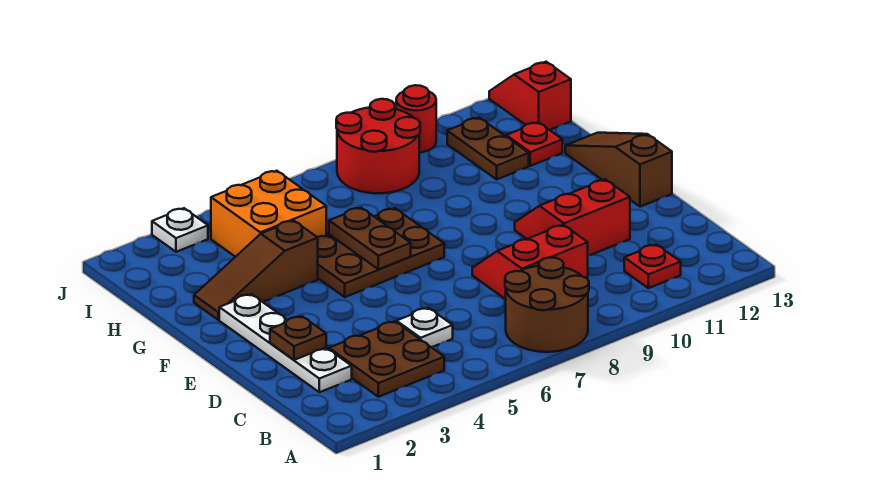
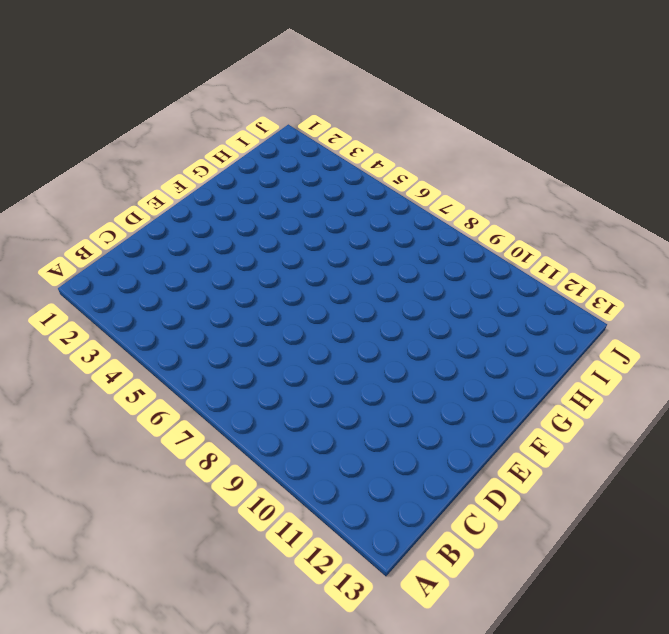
none -> brown round brick A7:B8 level 1
none -> brown plate B3:C4 level 1
none -> red plate B11 level 1

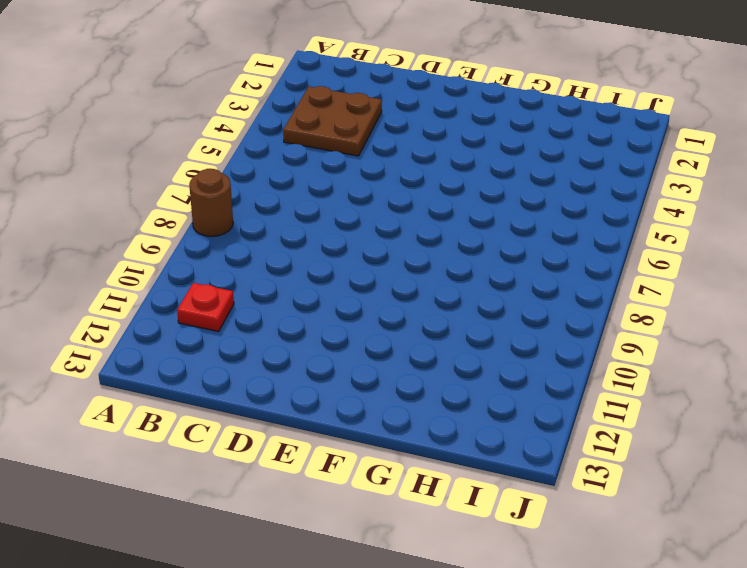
brown round brick A8 level 1 -> brown round brick A7:B8 level 1
none -> white plate C2:F2 level 1
none -> white plate C5 level 1
none -> red slope C8:D9 level 1 top C

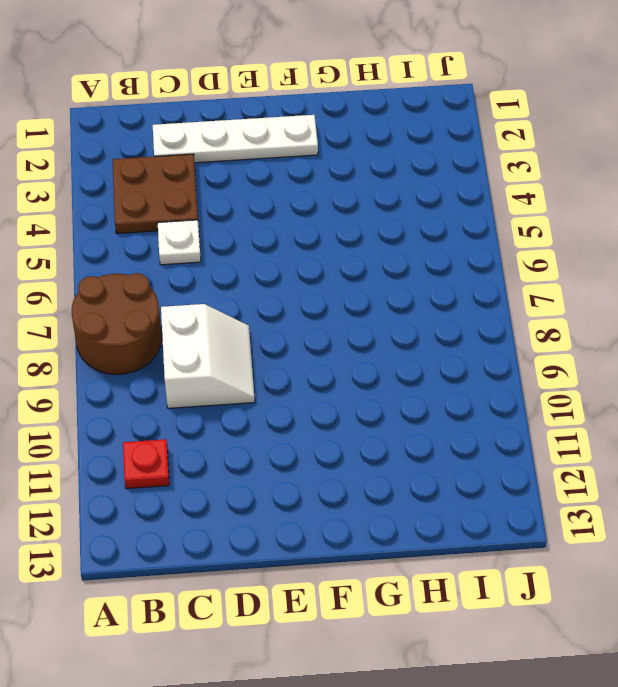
white slope C8:D9 level 1 top C -> red slope C8:D9 level 1 top C
none -> red slope D10:E11 level 1 top D
none -> brown slope E13:G13 level 1 top E
none -> brown plate F5:G7 level 1

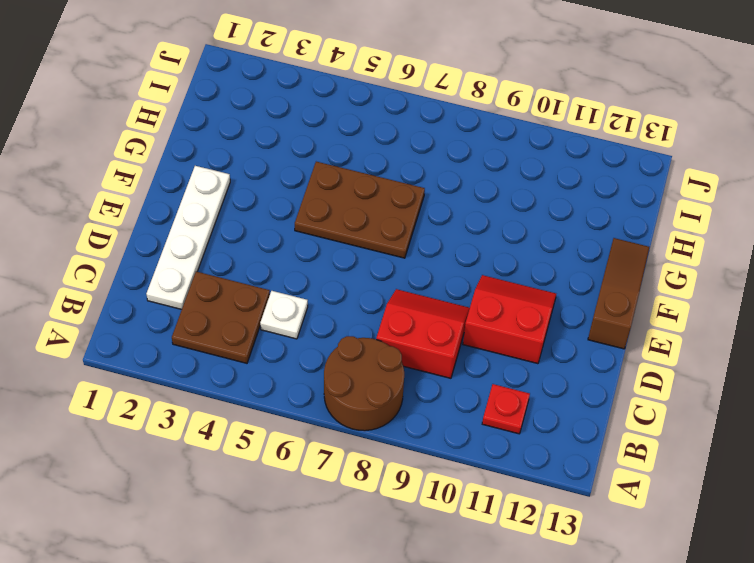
none -> brown slope G2:G4 level 1 top 4
none -> orange brick H4:I5 level 1
none -> brown plate H11:I11 level 1

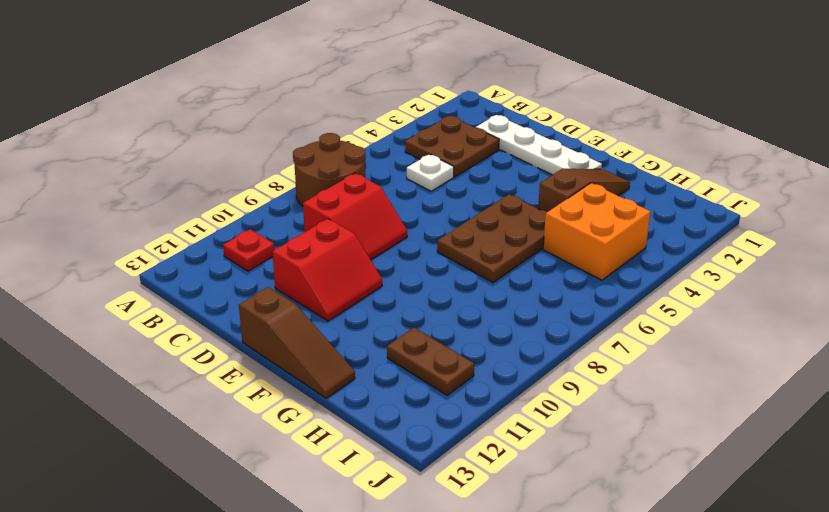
none -> red plate H12 level 1
none -> red round brick I8:J9 level 1
none -> red slope I13:J13 level 1 top I

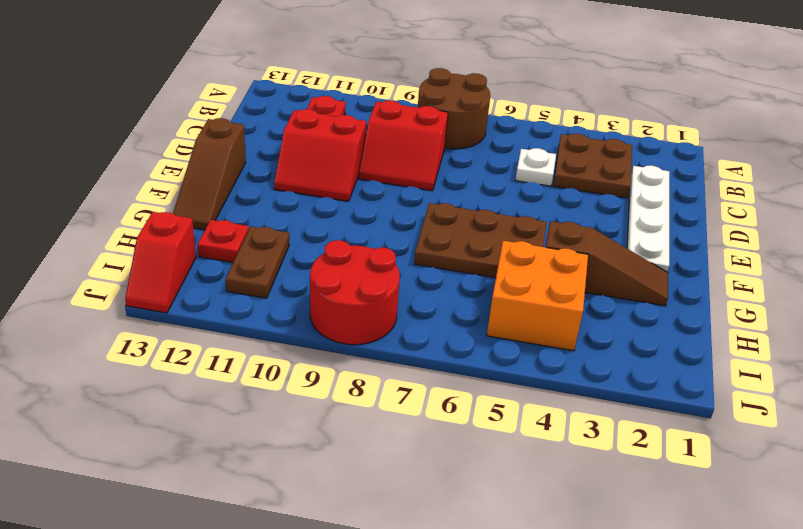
none -> white plate J3 level 1
none -> red round brick J10 level 1
none -> brown plate D2 level 2

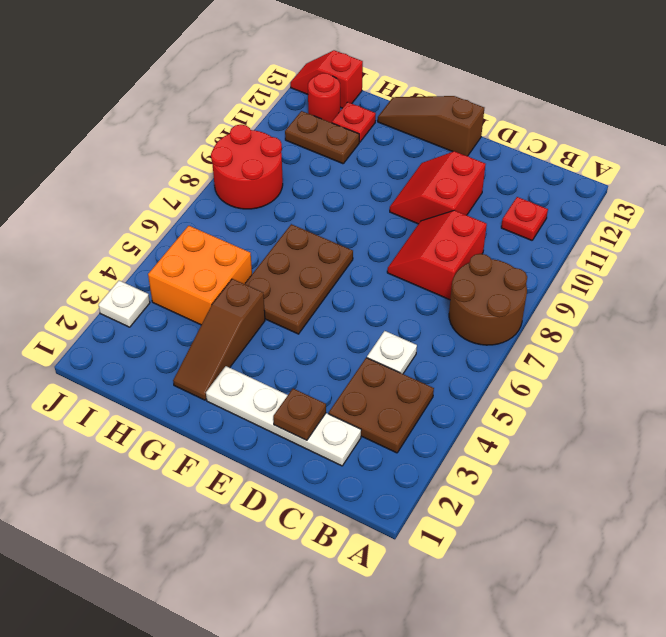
red round brick I12 level 1 -> red round brick J10 level 1
none -> brown plate F6:G6 level 2

